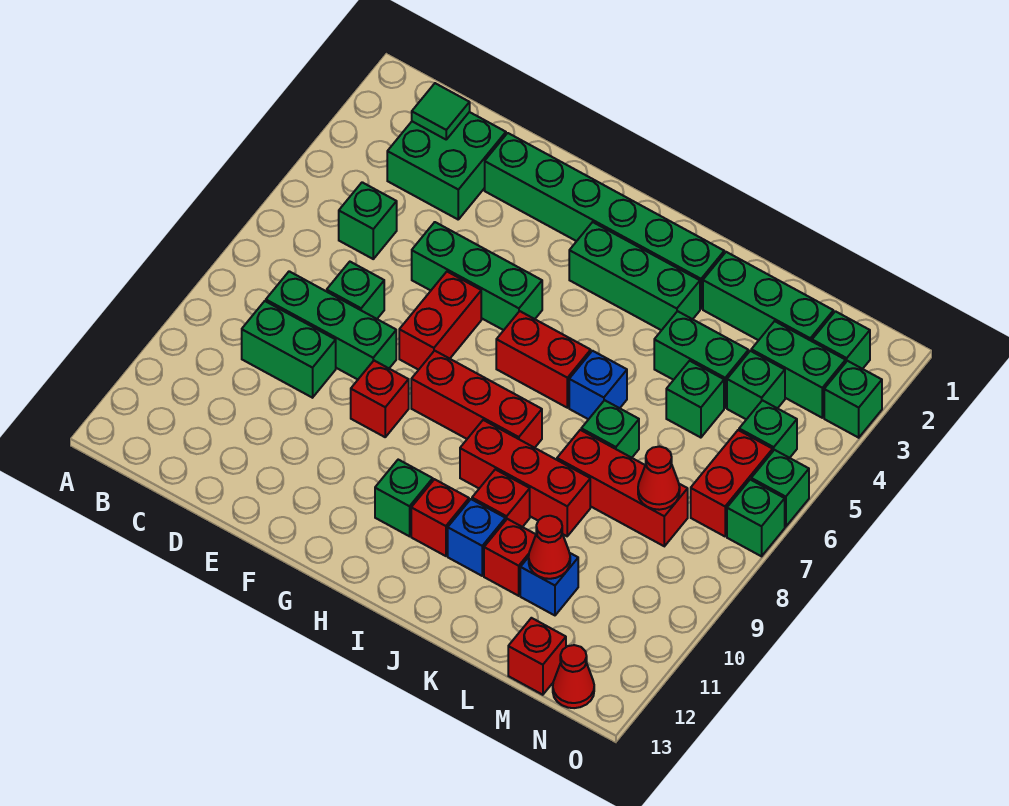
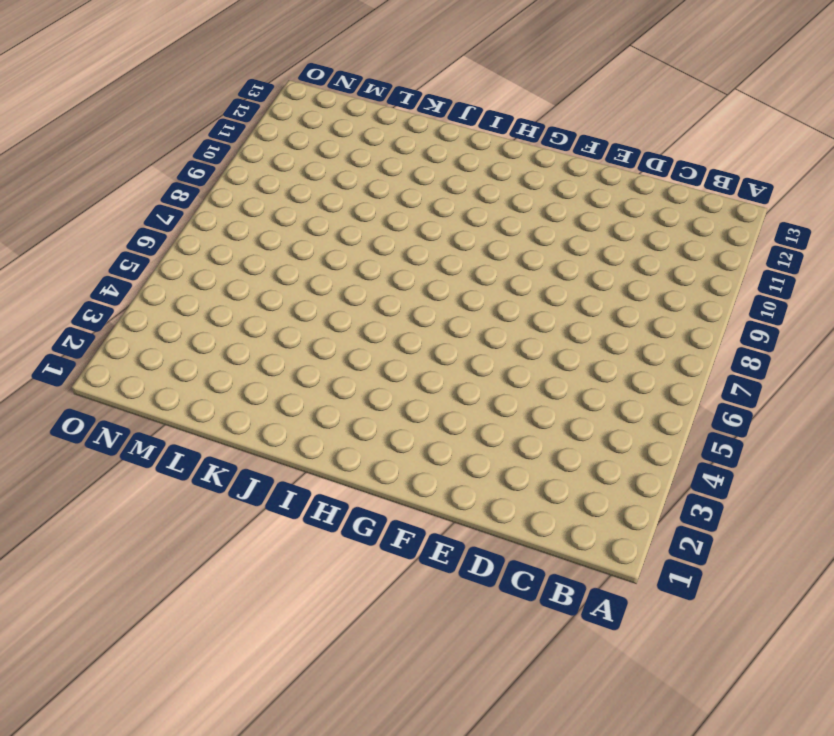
none -> green brick C2:D3 level 1
none -> green brick C5 level 1
none -> green brick C8:E8 level 1
none -> green brick C9:D9 level 1

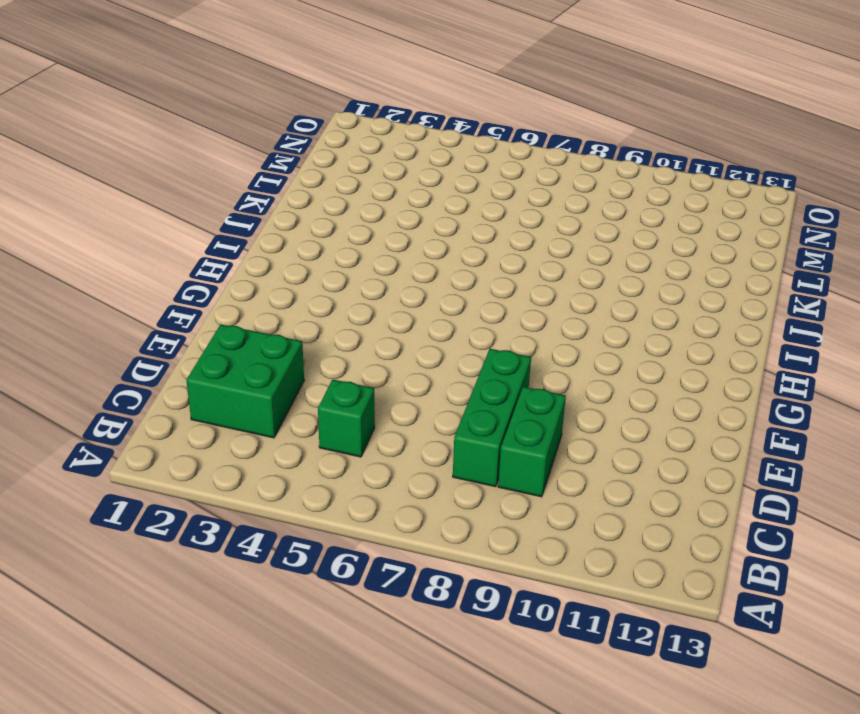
none -> green brick D7 level 1
none -> green brick E2:J2 level 1
none -> green brick E5:G5 level 1
none -> red brick F6:F7 level 1

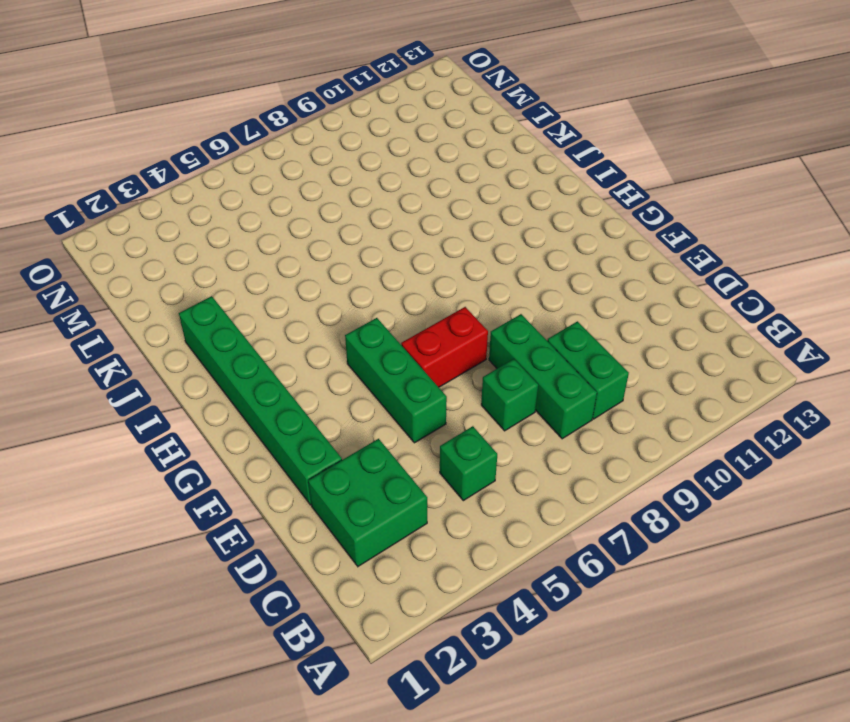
none -> red brick F9 level 1
none -> red brick G8:I8 level 1
none -> green brick H3:J3 level 1
none -> red brick H6:I6 level 1

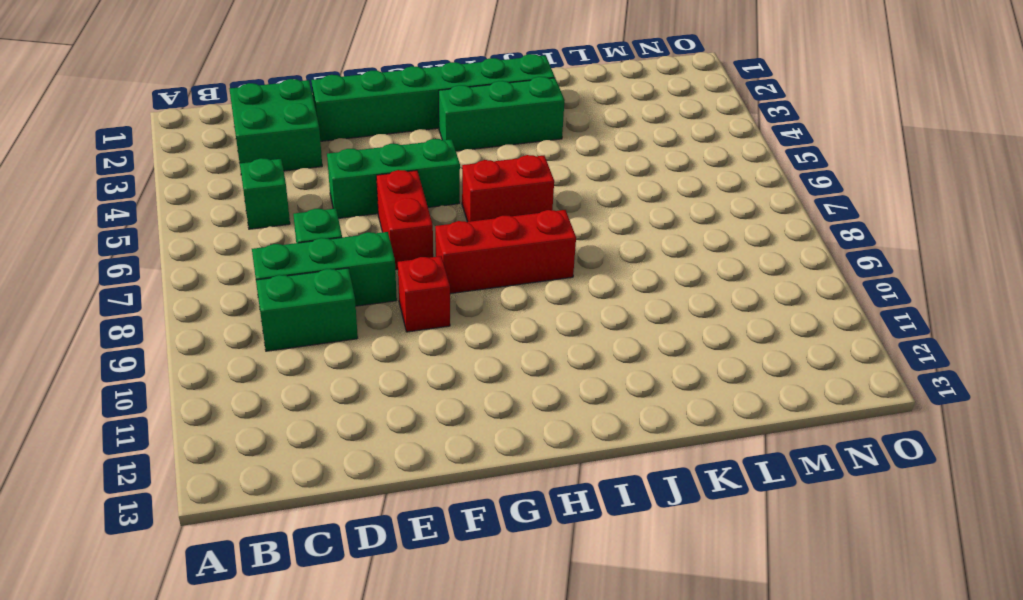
none -> green brick H11 level 1
none -> red brick I9:K9 level 1
none -> red brick I11 level 1
none -> blue brick J6 level 1

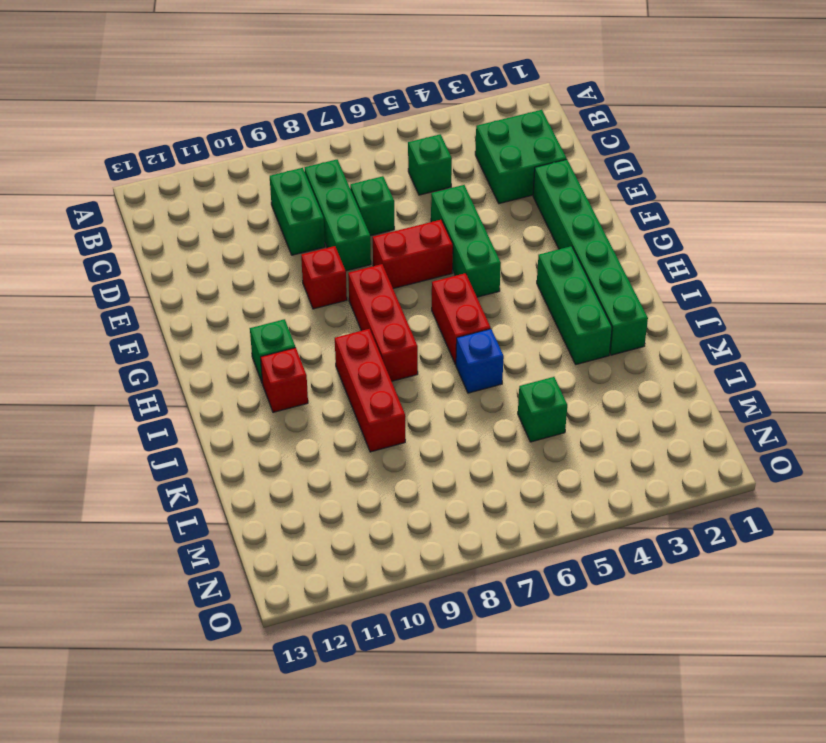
none -> red brick J10 level 1
none -> blue brick J11 level 1
none -> green brick K2:M2 level 1
none -> green brick K4:L4 level 1

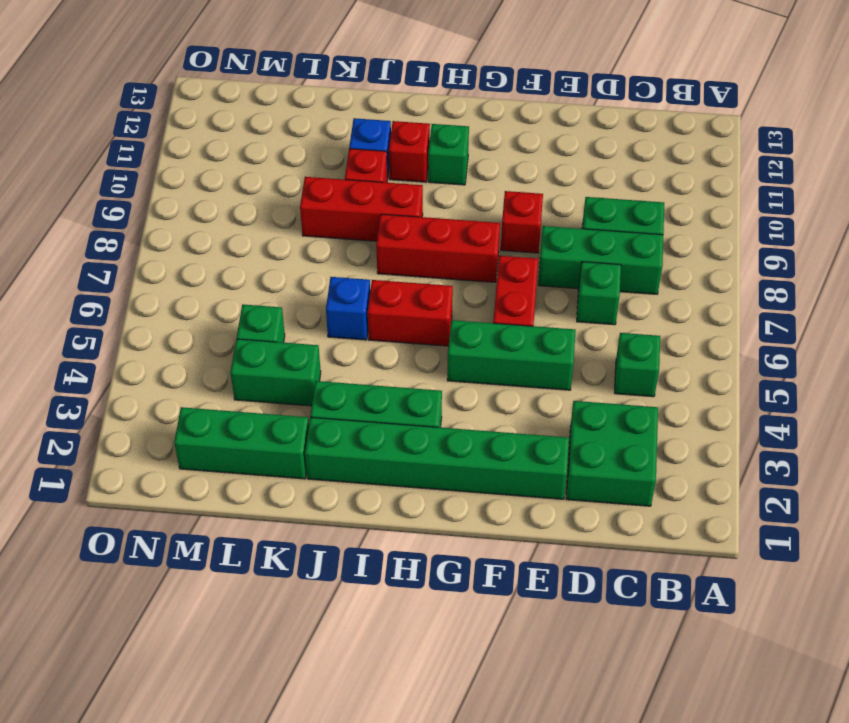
none -> green brick K7 level 1
none -> red brick K8:M8 level 1
none -> red brick K11 level 1
none -> blue brick L11 level 1

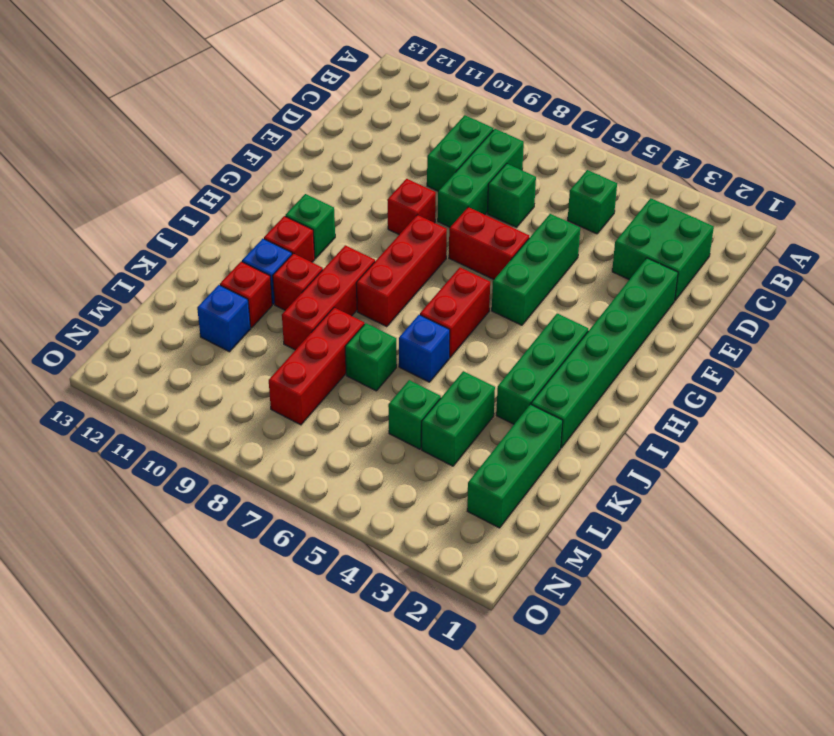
none -> green brick M3:N3 level 1
none -> green brick M4 level 1
none -> red brick M13 level 1
none -> green brick N2 level 1

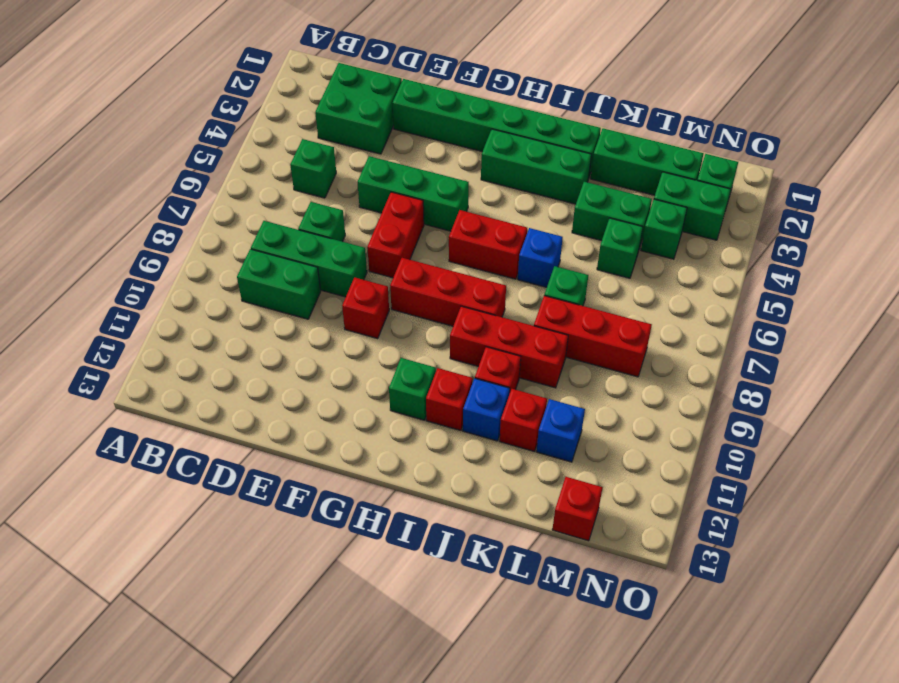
none -> green brick N5 level 1
none -> red brick N6:N7 level 1
none -> red cone N13 level 1
none -> green brick O3 level 1

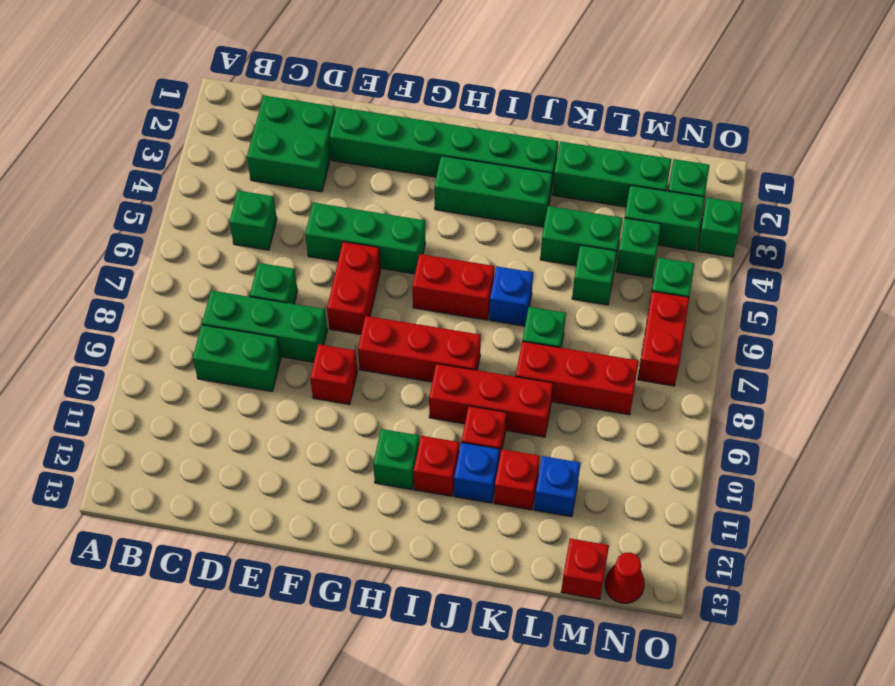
none -> green brick O6 level 1
none -> green brick O7 level 1
none -> green tile C2 level 2
none -> red cone L11 level 2

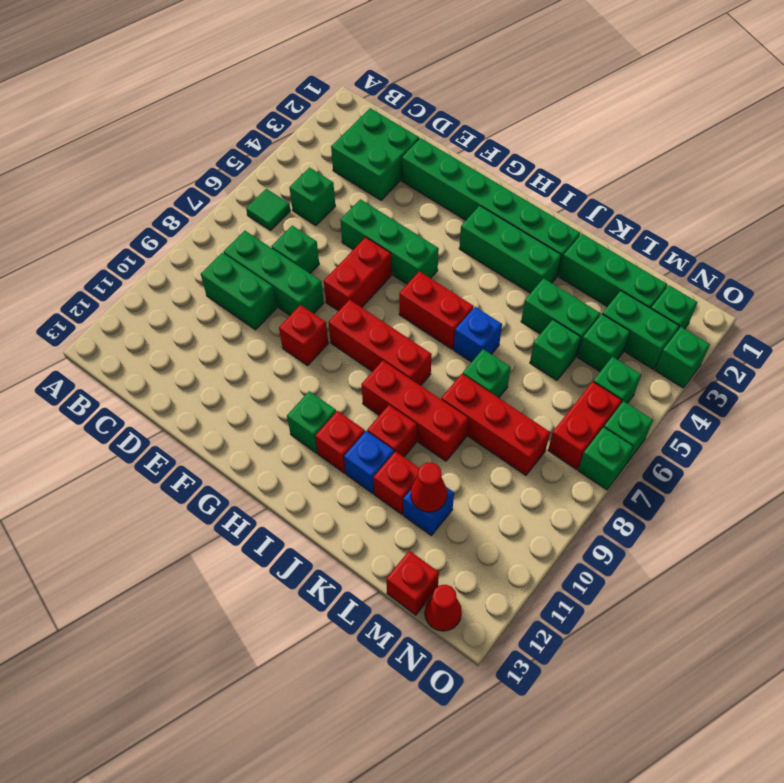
green tile B6 level 1 -> green tile C2 level 2
none -> red cone M8 level 2

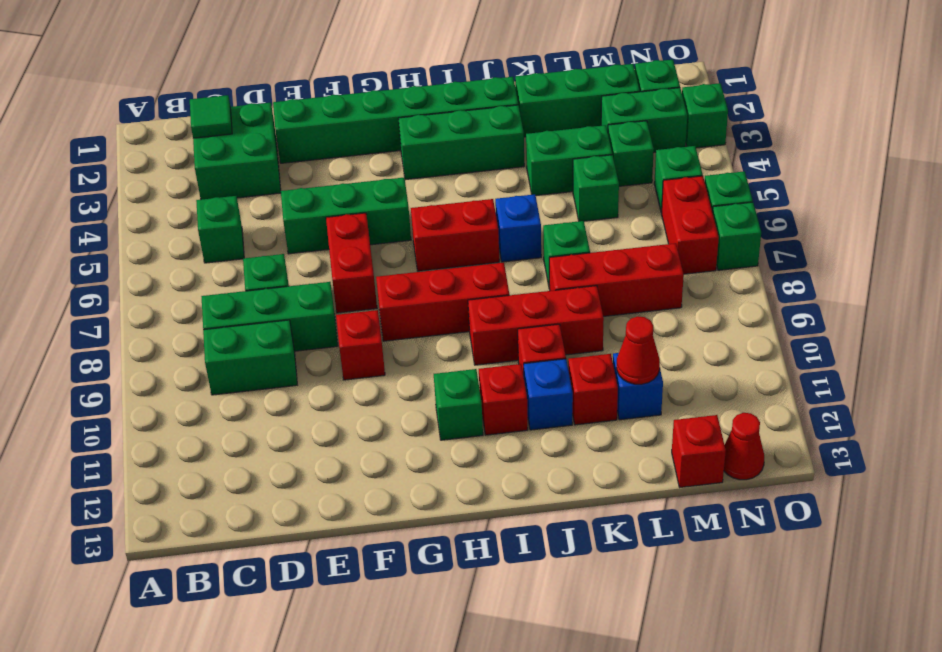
none -> red cone M8 level 2

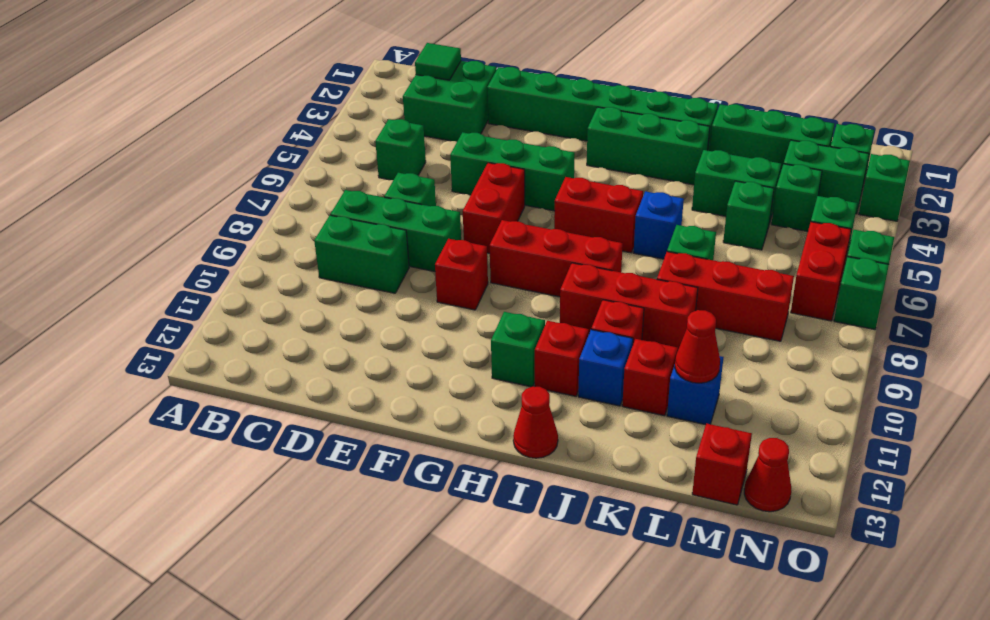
red cone I13 level 1 -> red cone M8 level 2

